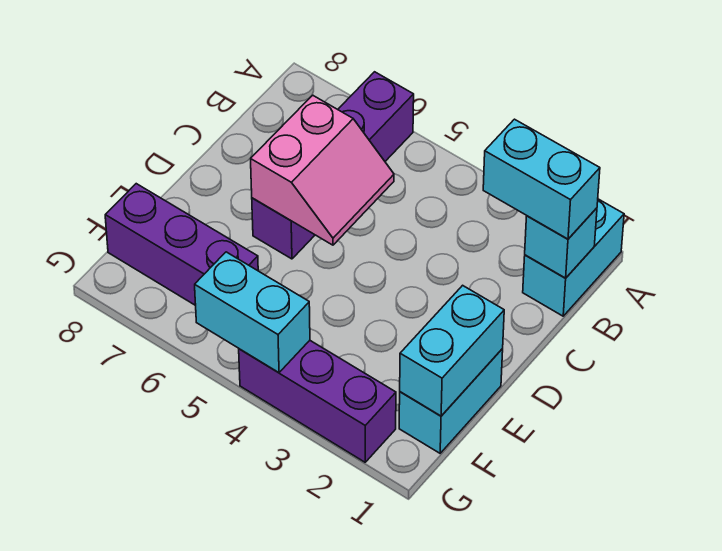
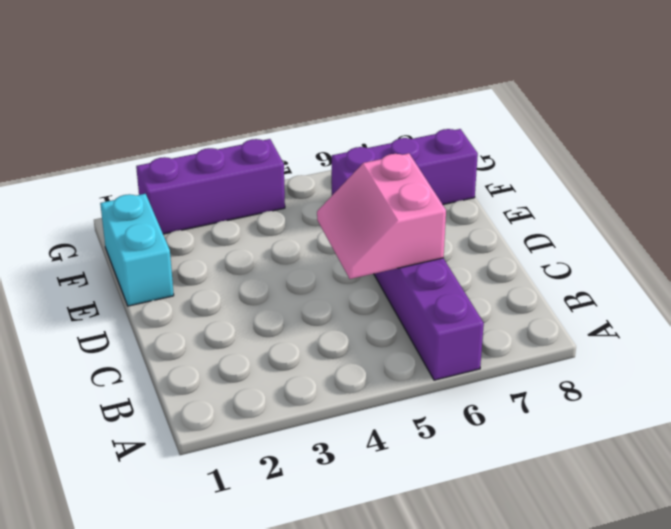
none -> cyan brick A1:B1 level 1
none -> cyan brick B1 level 2

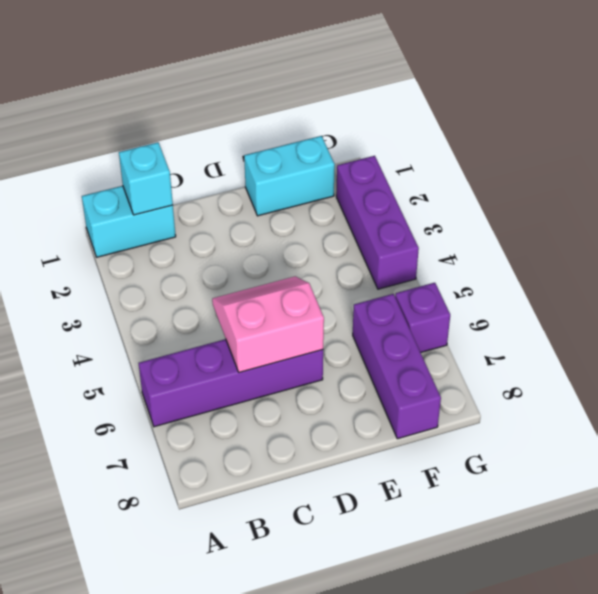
purple brick G6 level 1 -> none
none -> cyan brick E1:F1 level 2
none -> cyan brick G4:G5 level 2

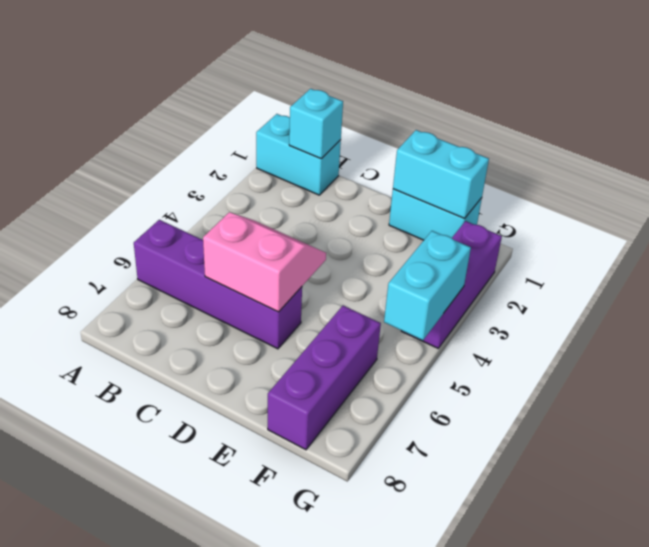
none -> cyan brick B1:B2 level 3

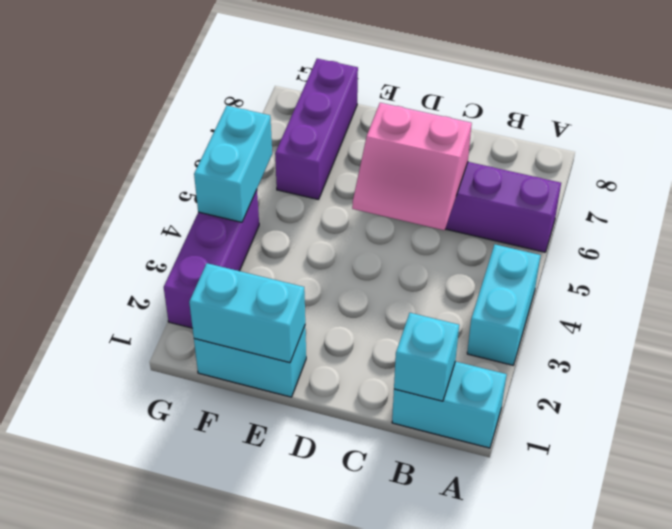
cyan brick A3:A4 level 1 -> cyan brick B1:B2 level 3

